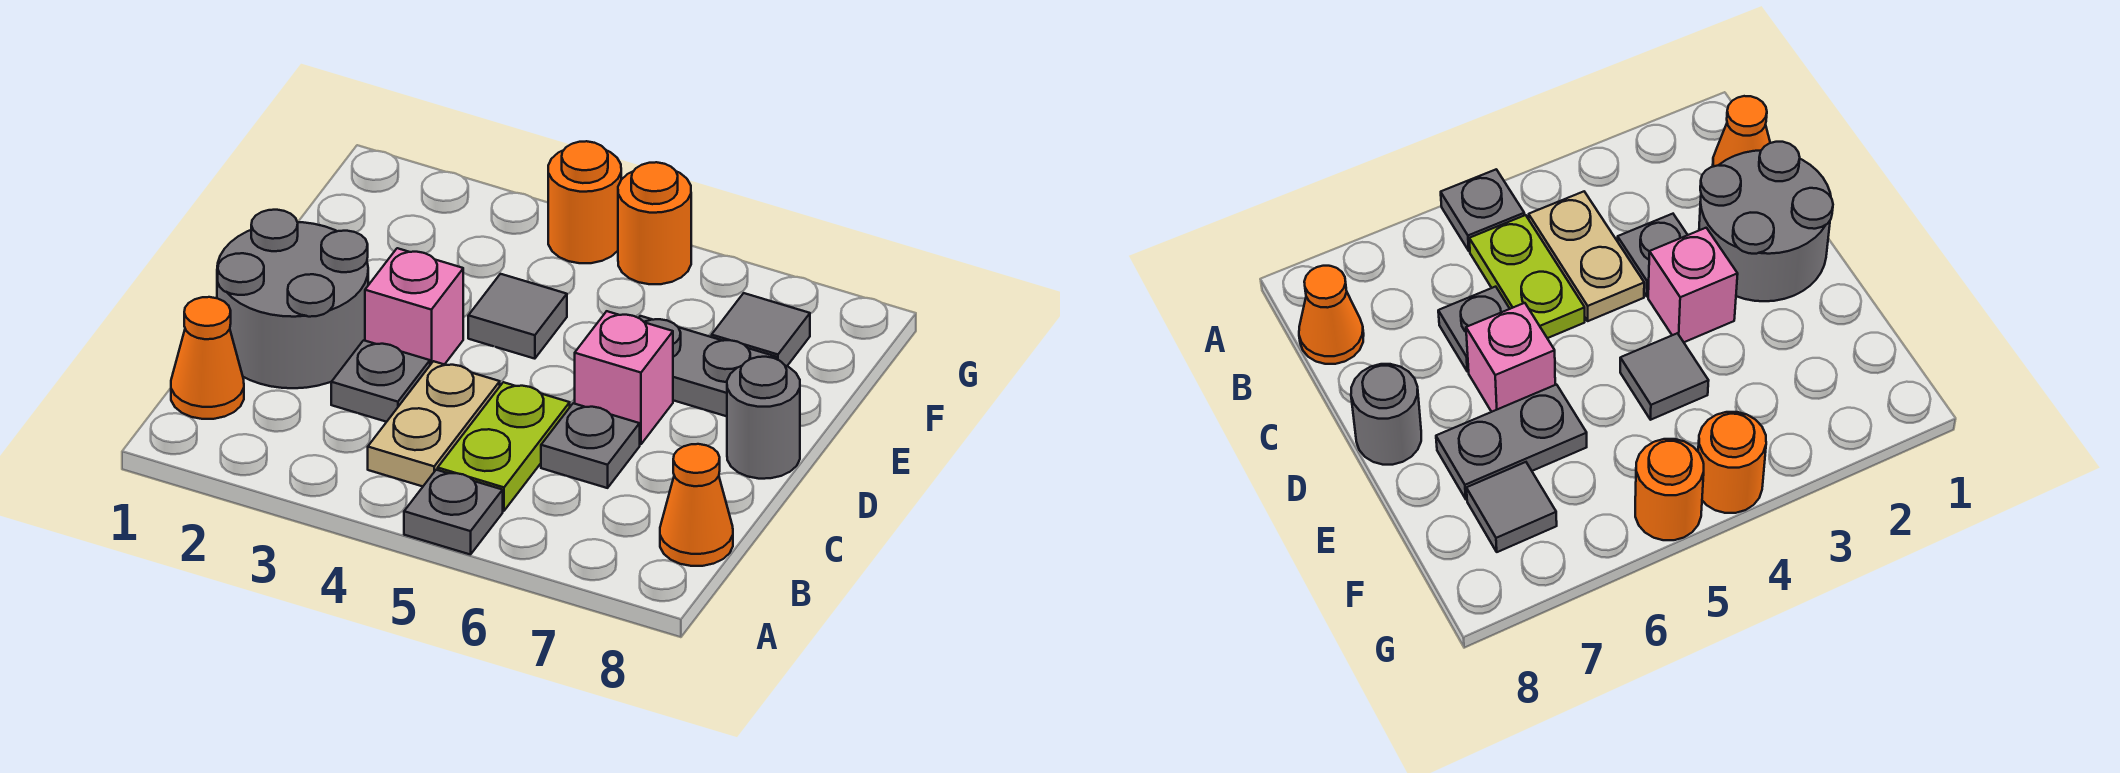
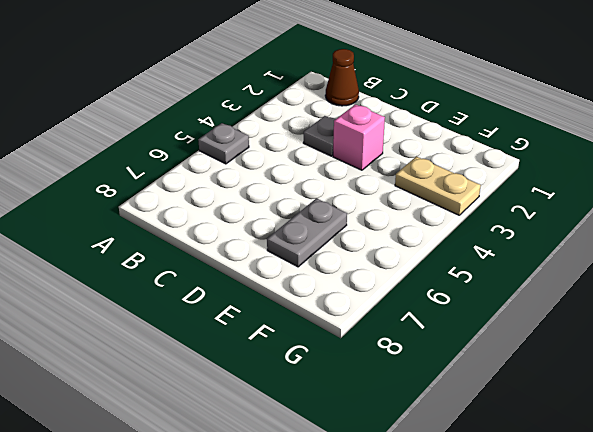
brown cone B1 level 1 -> orange cone B1 level 1
tan plate F3:G3 level 1 -> tan plate B4:C4 level 1
none -> lime plate B5:C5 level 1
none -> orange cone B8 level 1
none -> grey round brick C1:D2 level 1

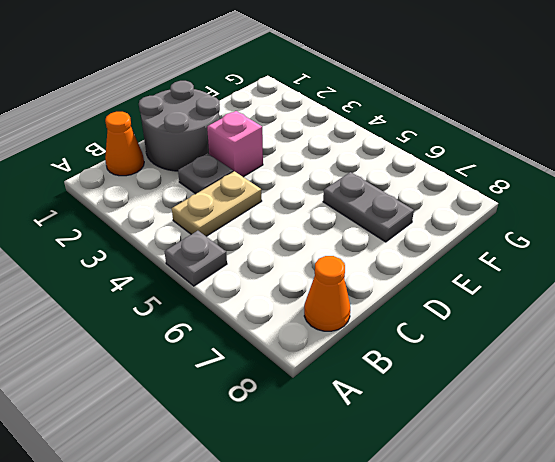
none -> lime plate B5:C5 level 1
none -> grey plate C6 level 1
none -> pink brick D6 level 1

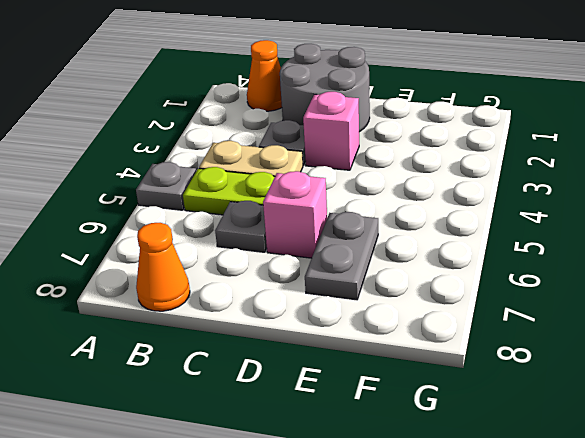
none -> grey round brick D8 level 1
none -> grey tile E4 level 1
none -> grey tile F7 level 1

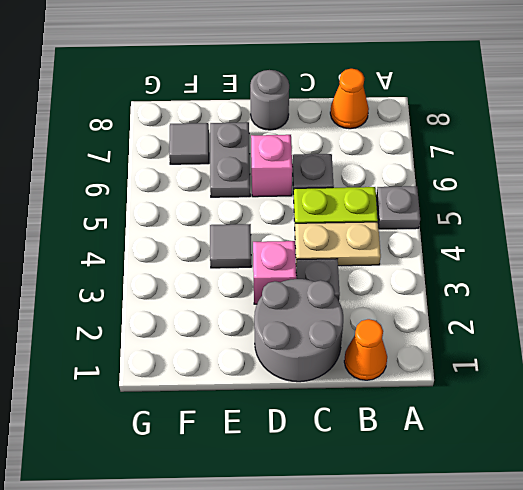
none -> orange round brick G4 level 1
none -> orange round brick G5 level 1

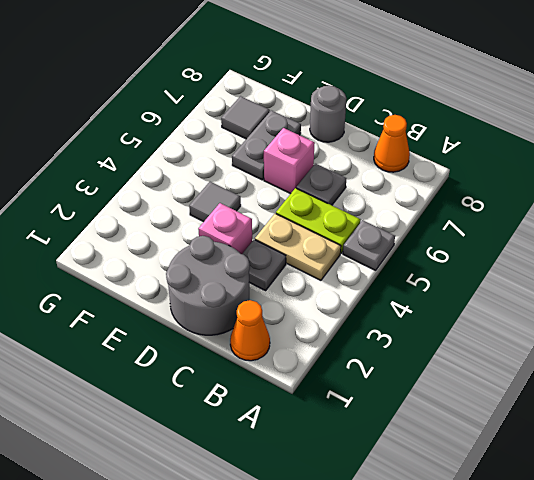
none -> orange round brick G4 level 1
none -> orange round brick G5 level 1

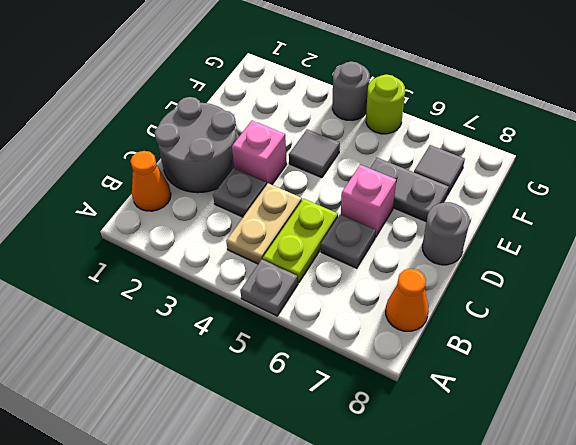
grey round brick G4 level 1 -> orange round brick G4 level 1
lime round brick G5 level 1 -> orange round brick G5 level 1

